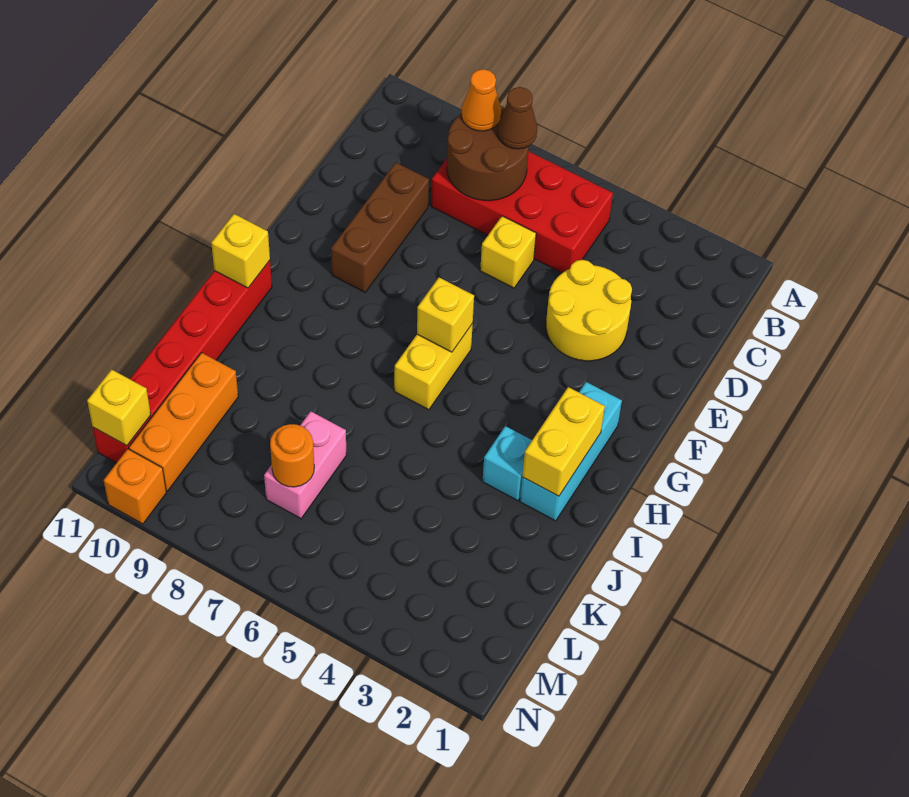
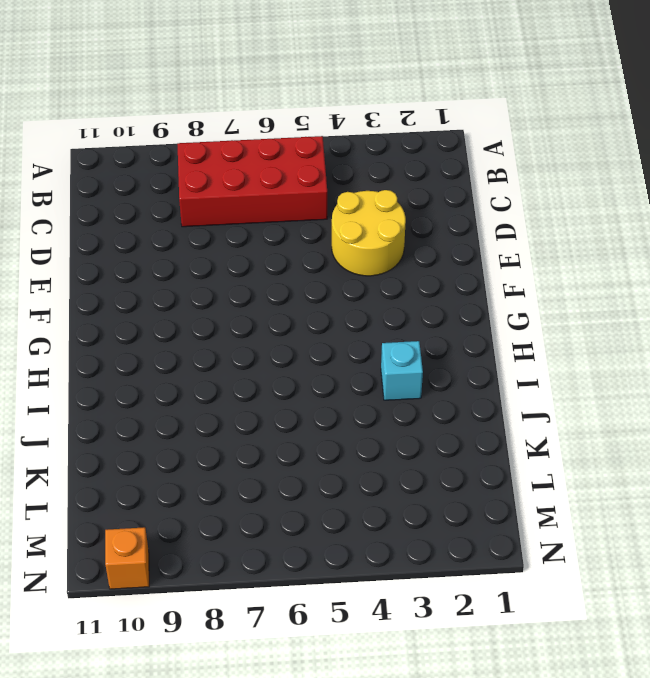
none -> yellow brick D6 level 1
none -> brown brick D9:F9 level 1
none -> cyan brick G2:I2 level 1

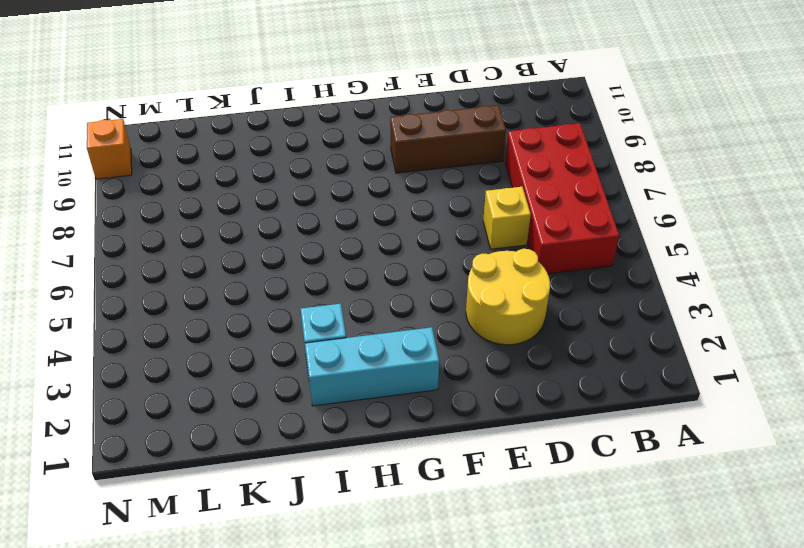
none -> yellow brick G6:H6 level 1
none -> red brick H11:M11 level 1
none -> pink brick K7:L7 level 1

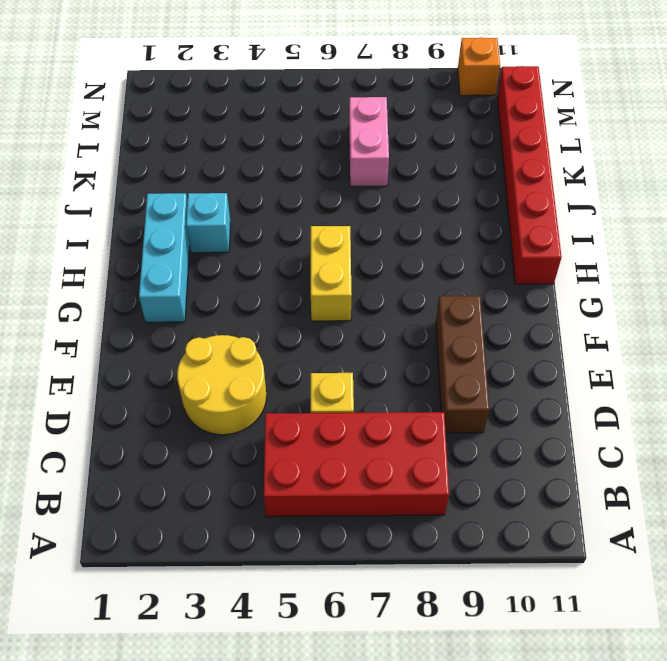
none -> orange brick K10:M10 level 1
none -> brown round brick B7:C8 level 2
none -> yellow brick G6 level 2

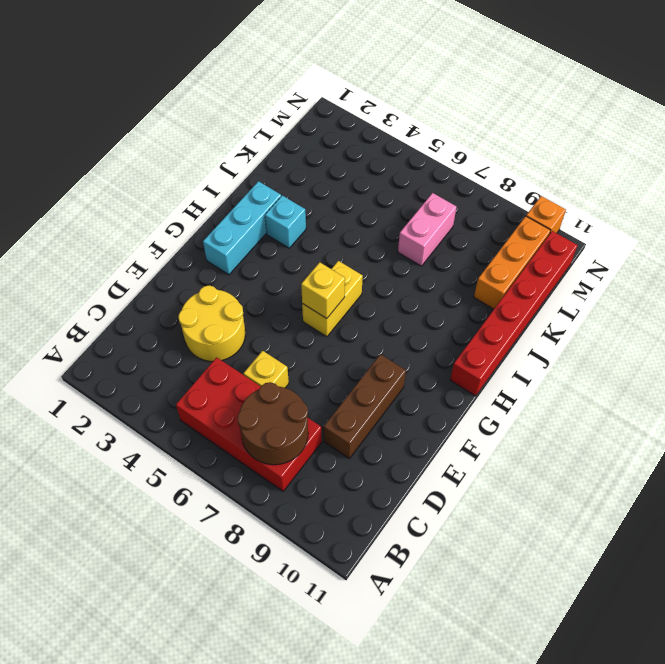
none -> yellow brick H2:I2 level 2
none -> yellow brick H11 level 2
none -> orange round brick L7 level 2

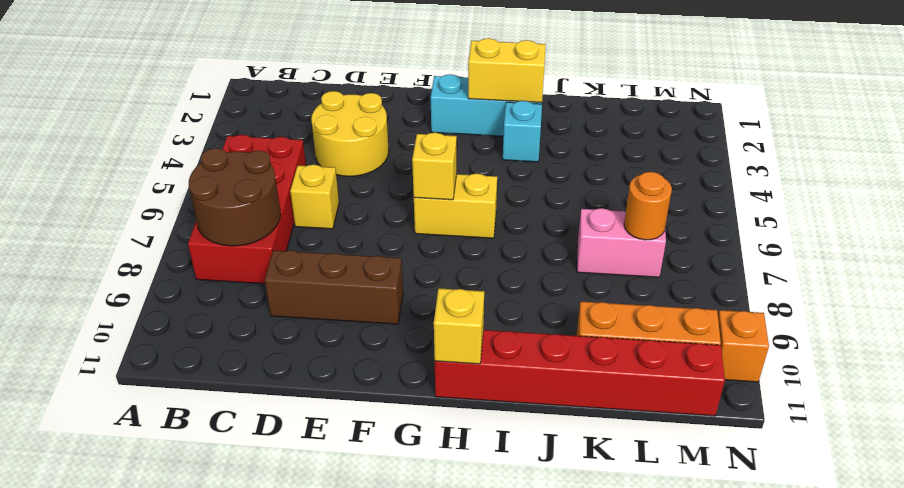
none -> yellow brick M11 level 2
none -> brown cone B7 level 3
none -> orange cone B8 level 3

